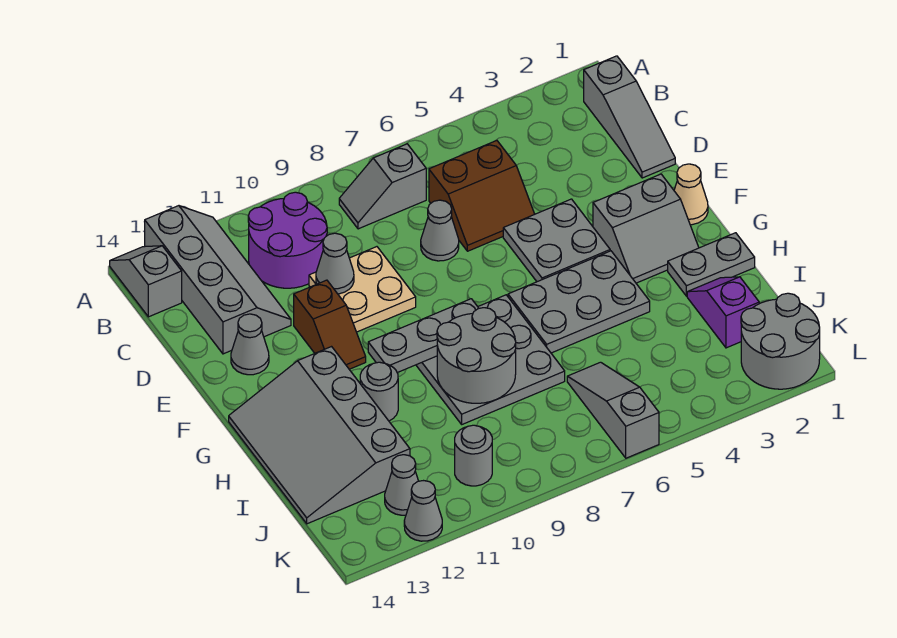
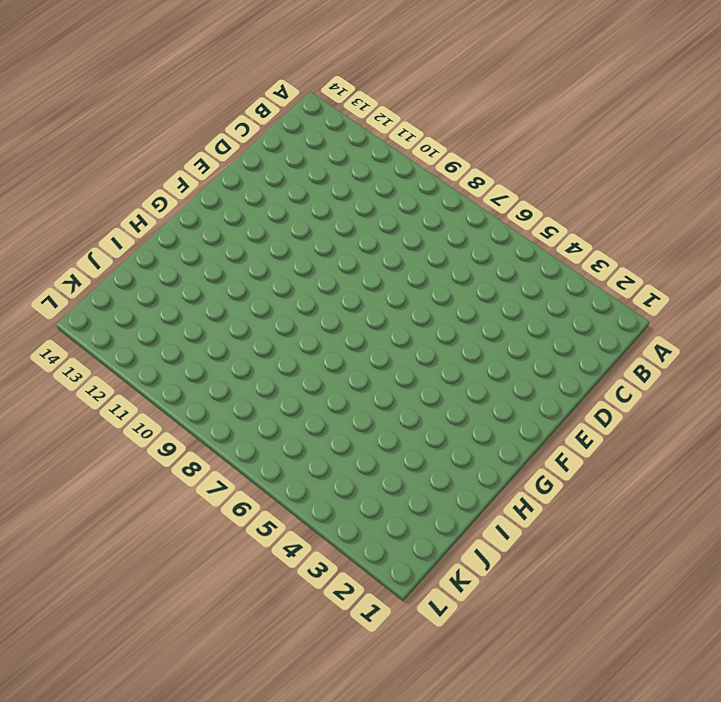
none -> grey slope A12:D13 level 1 top 13
none -> grey slope A14:B14 level 1 top B
none -> grey slope B1:D1 level 1 top B

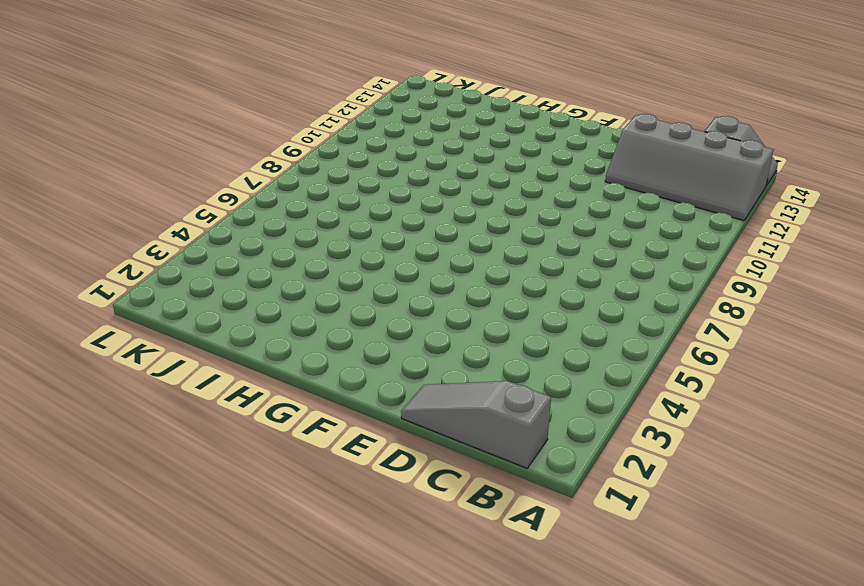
none -> grey slope B7:B8 level 1 top 7
none -> purple round brick B10:C11 level 1
none -> brown slope C5:D6 level 1 top C

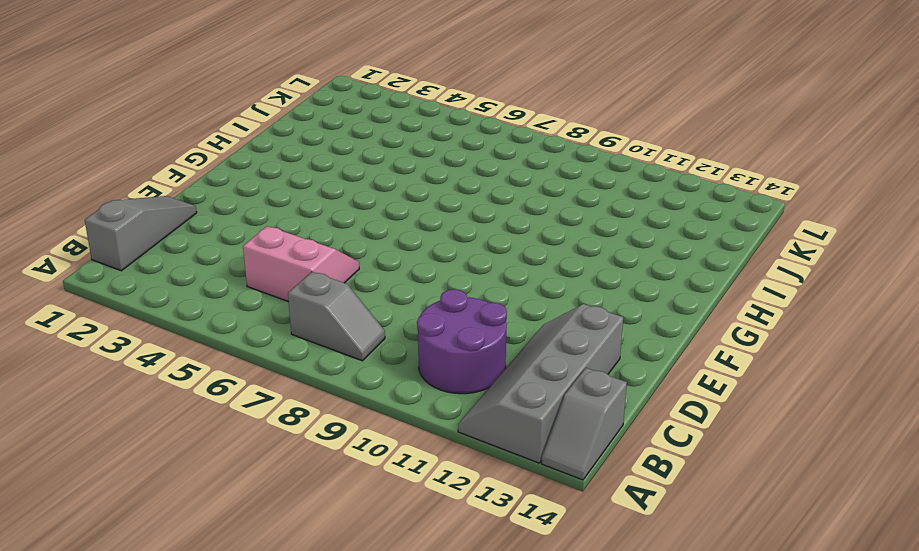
pink slope C5:D6 level 1 top C -> brown slope C5:D6 level 1 top C
none -> grey cone D7 level 1
none -> tan plate D9:E10 level 1
none -> grey plate E4:F5 level 1

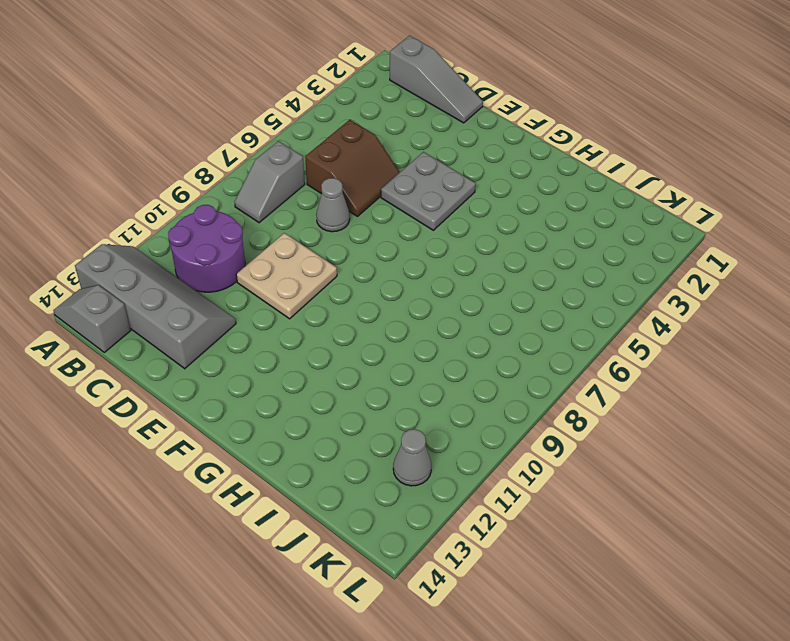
none -> brown slope E11:F11 level 1 top E
none -> grey cone E13 level 1
none -> tan cone F1 level 1

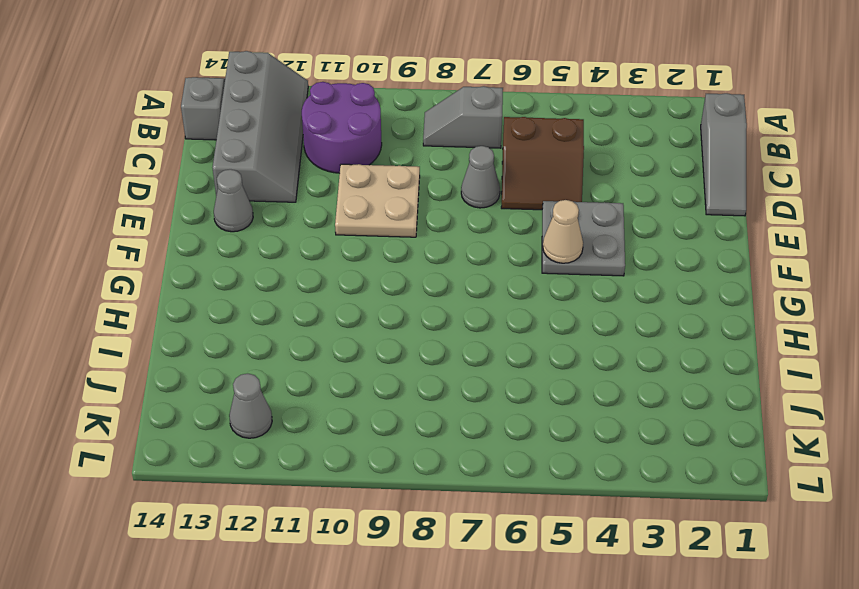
tan cone F5 level 2 -> tan cone F1 level 1
none -> brown slope E11:F11 level 1 top E
none -> grey slope F2:G3 level 1 top F
none -> grey plate G4:H6 level 1

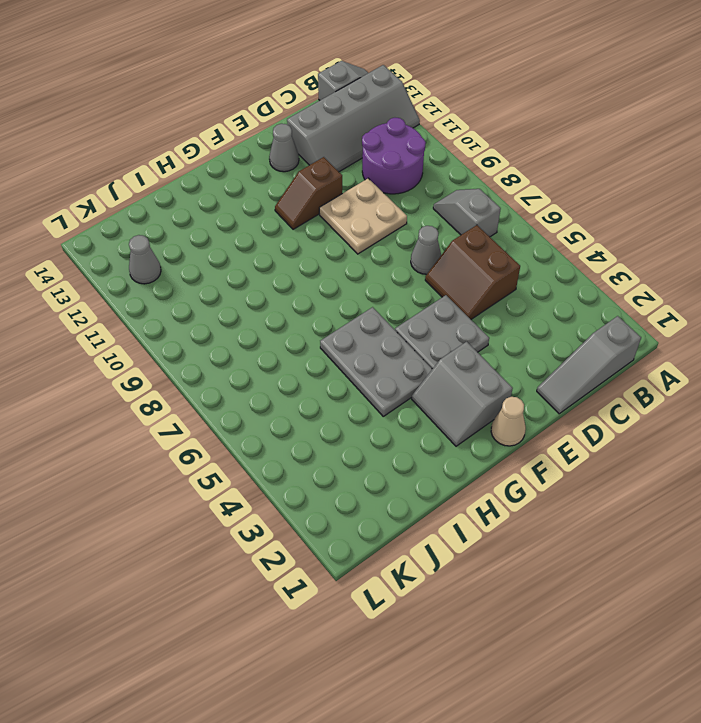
none -> grey plate G7:I9 level 1
none -> grey slope G12:J14 level 1 top 12
none -> grey plate H1:H2 level 1

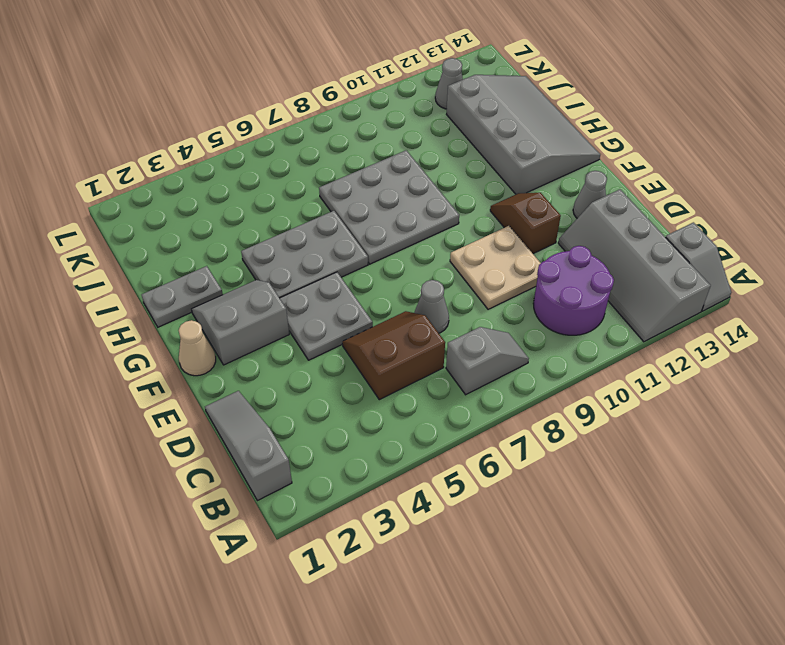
none -> grey round brick H11 level 1
none -> purple slope I2:J2 level 1 top J
none -> grey slope J6:L6 level 1 top L

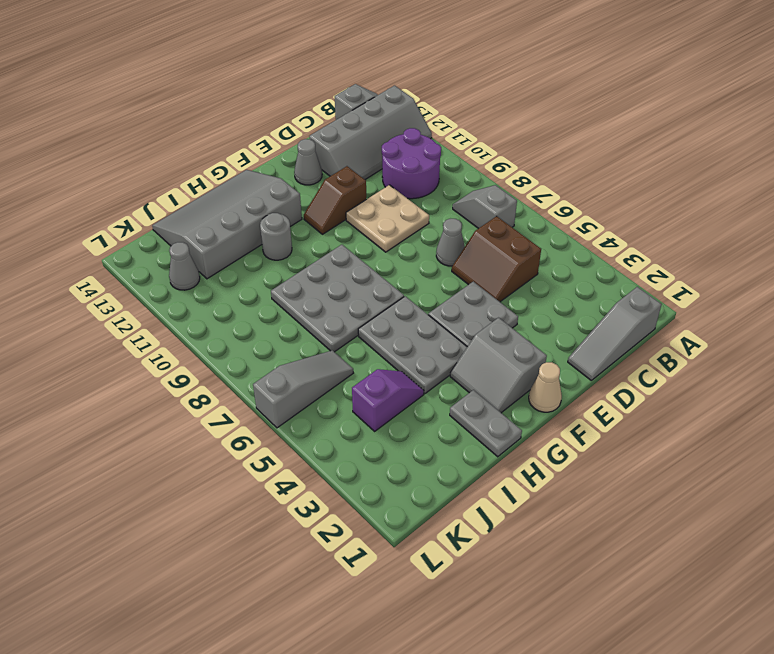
purple slope I4:J4 level 1 top J -> purple slope I2:J2 level 1 top J
none -> grey round brick K1:L2 level 1
none -> grey round brick K10 level 1
none -> grey cone L12 level 1

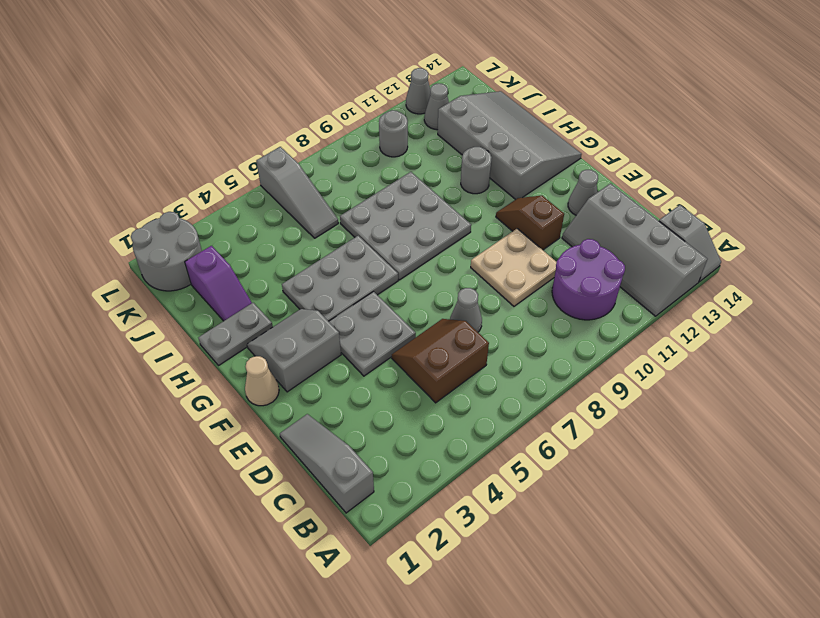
none -> grey slope B7:B8 level 1 top 7
none -> grey cone D10 level 2
none -> grey plate G8:G10 level 2

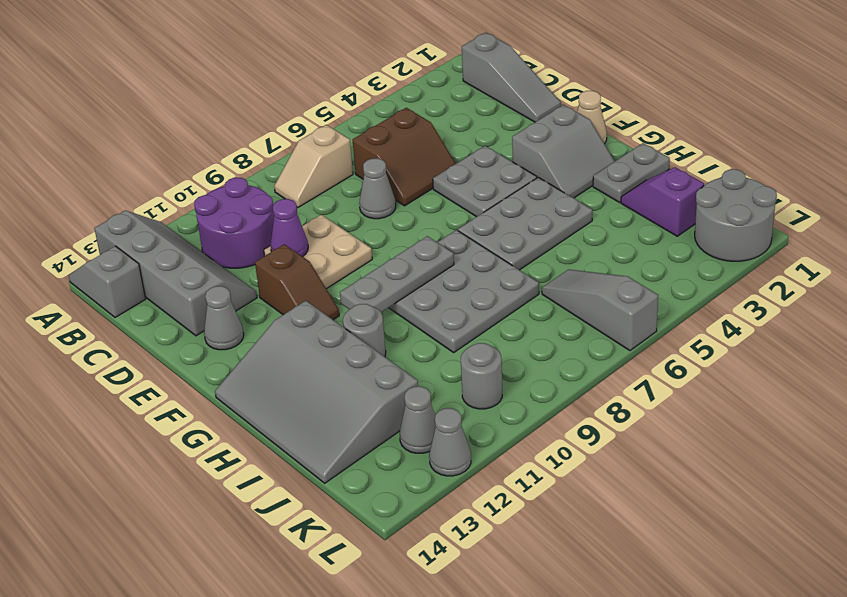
tan slope B7:B8 level 1 top 7 -> grey slope B7:B8 level 1 top 7
purple cone D10 level 2 -> grey cone D10 level 2
none -> grey round brick H8:I9 level 2

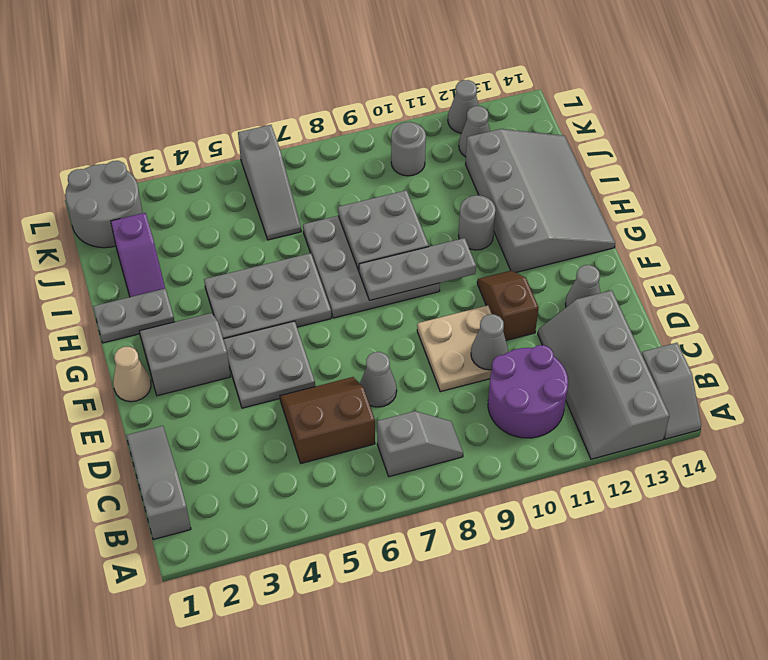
grey plate H8:I9 level 2 -> grey round brick H8:I9 level 2

